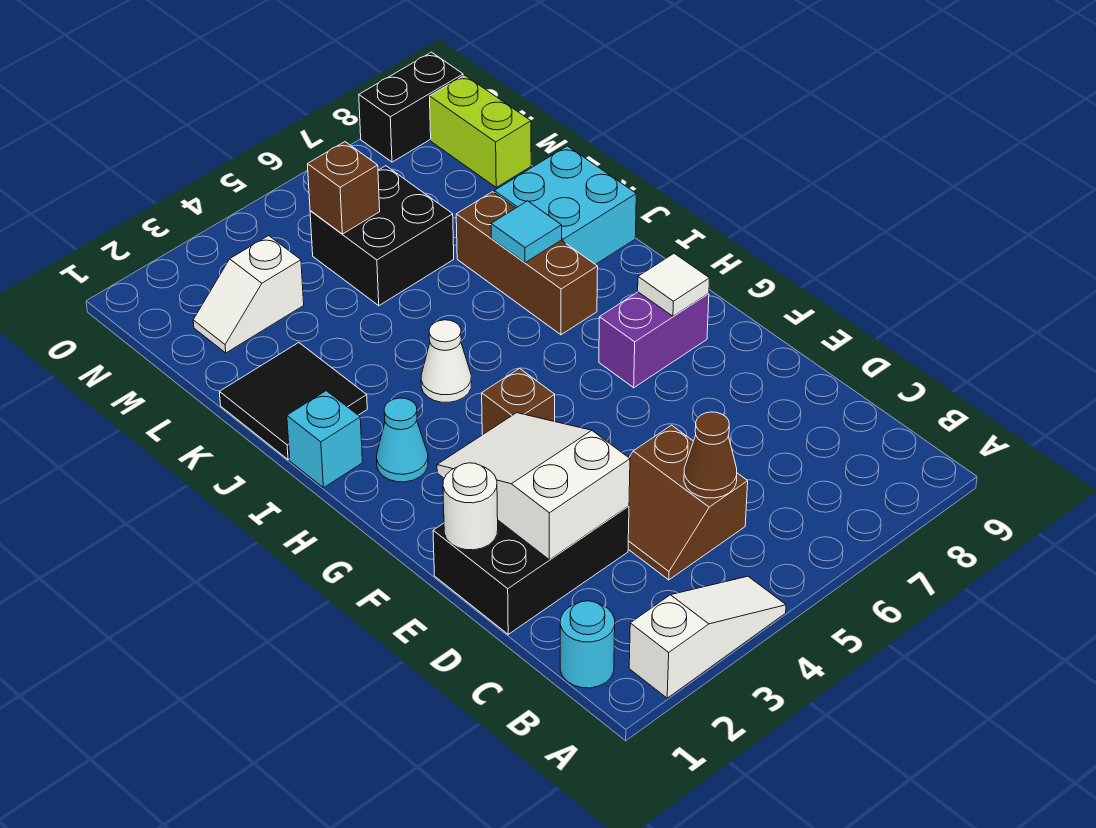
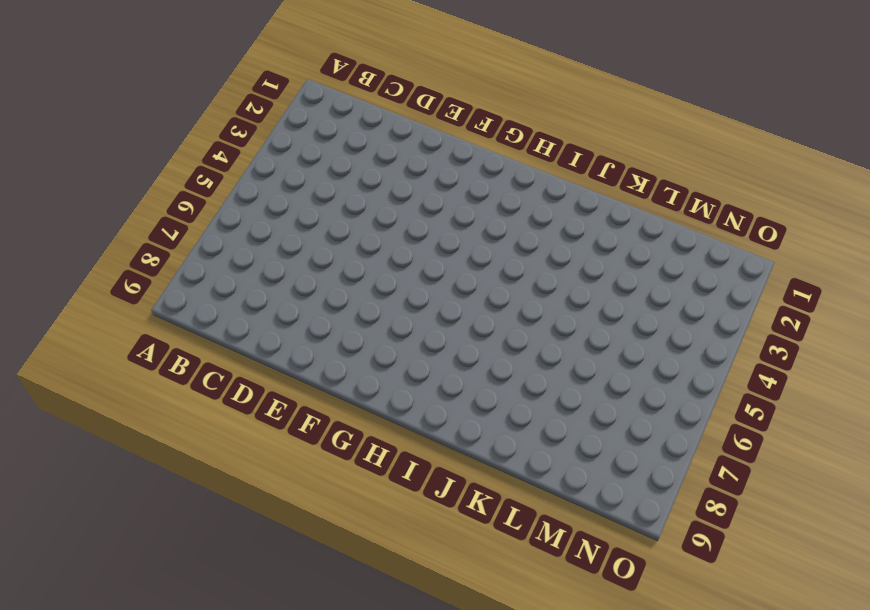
none -> white slope A2:A4 level 1 top 2
none -> cyan round brick B1 level 1
none -> brown slope C4:D5 level 1 top 5

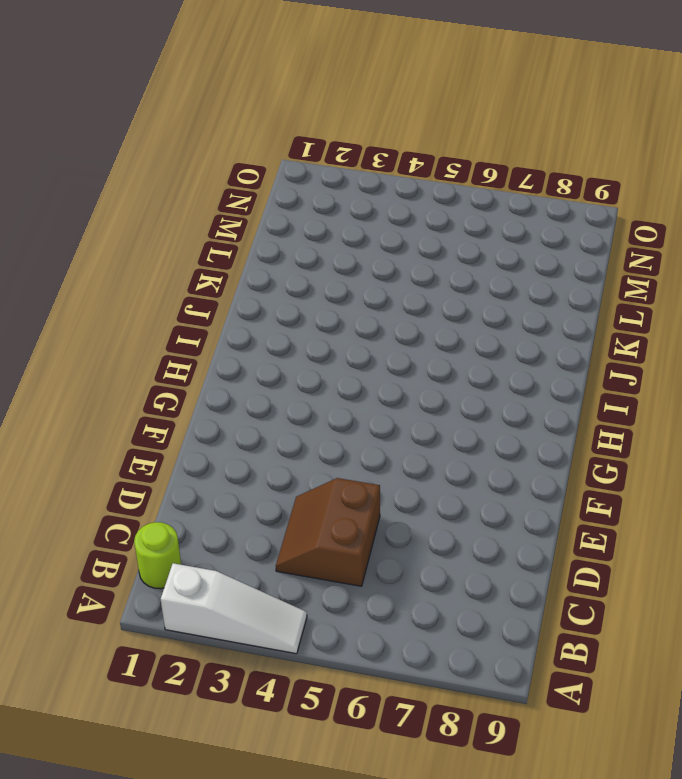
lime round brick B1 level 1 -> cyan round brick B1 level 1
none -> black brick D1:E3 level 1
none -> brown brick G4 level 1
none -> purple brick G7:G8 level 1

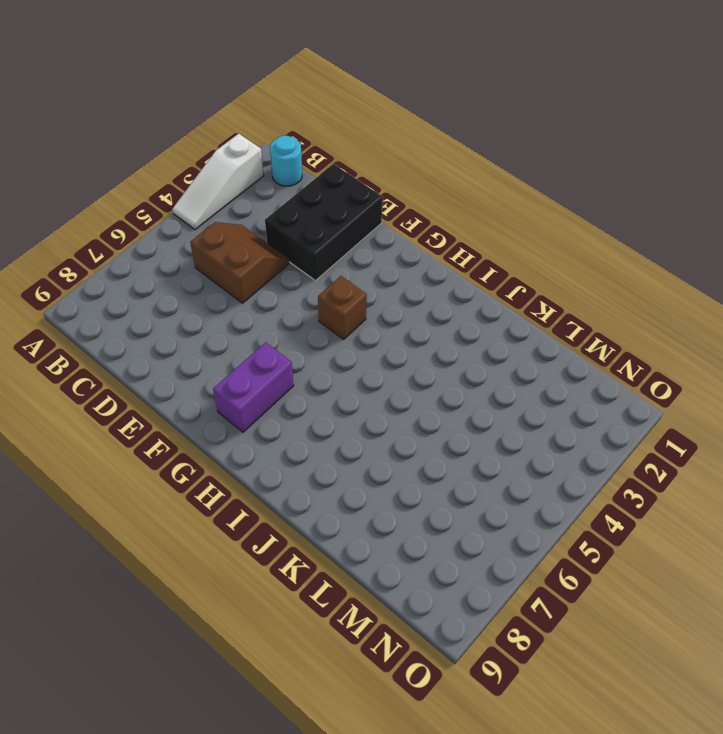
none -> cyan cone H2 level 1
none -> cyan brick I1 level 1
none -> white cone I4 level 1

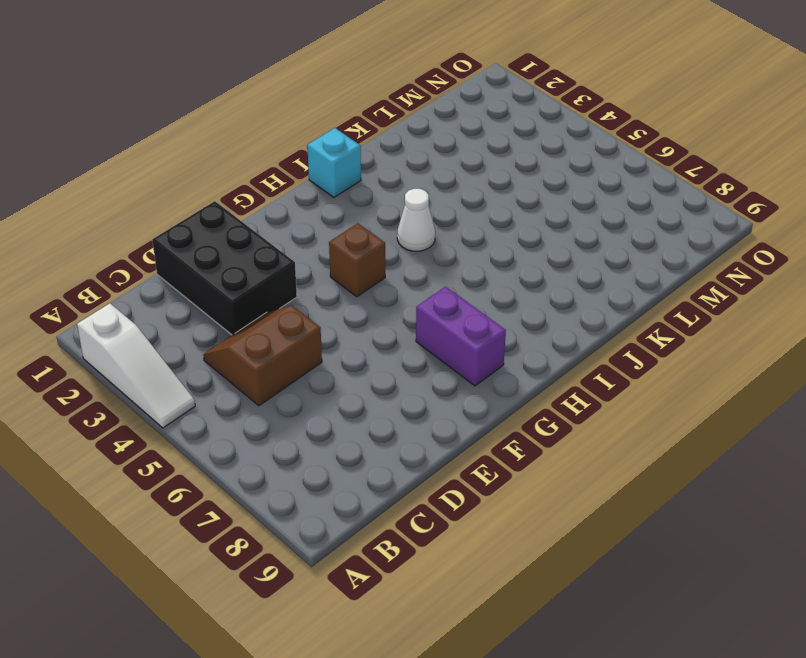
none -> cyan round brick B1 level 1
none -> cyan cone H2 level 1
none -> brown brick I7:K7 level 1

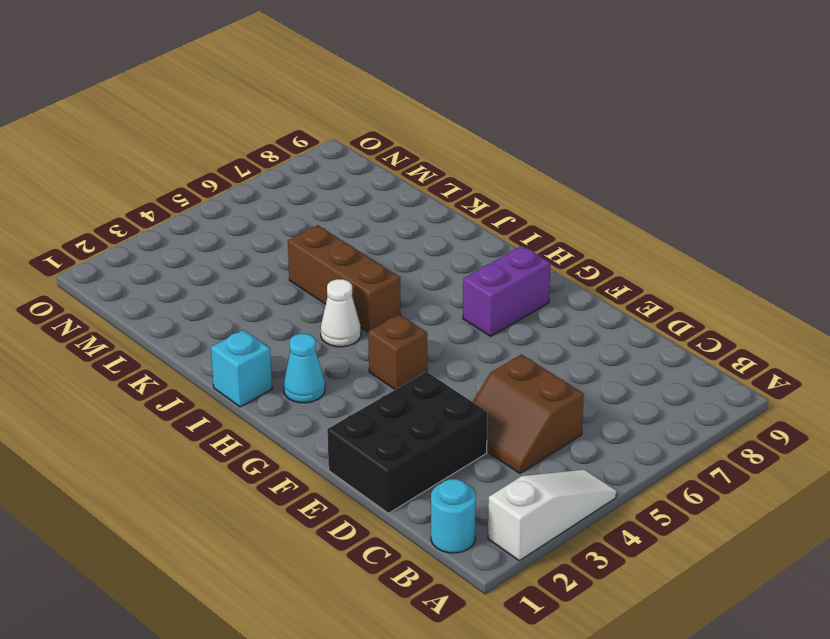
brown brick I5:K5 level 1 -> brown brick I7:K7 level 1
none -> black tile J1:K2 level 1
none -> cyan brick J8:K9 level 1
none -> black brick L5:M6 level 1

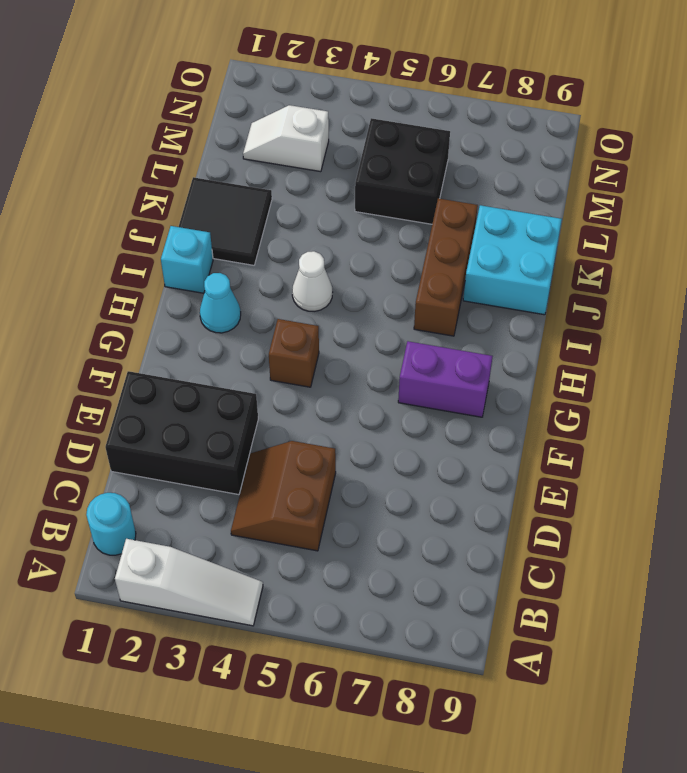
none -> lime brick M9:N9 level 1
none -> black brick O8:O9 level 1
none -> brown cone C5 level 2

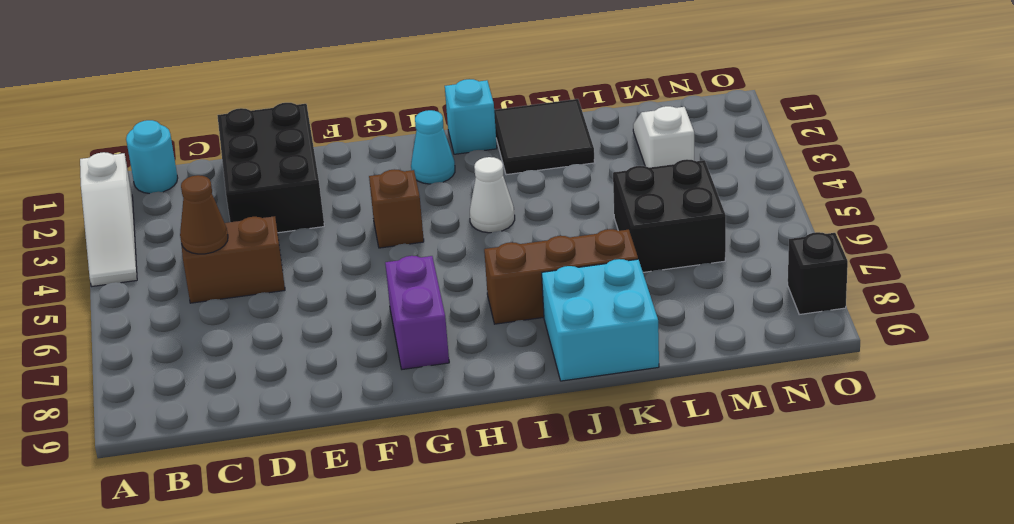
black brick O8 level 1 -> black brick O8:O9 level 1
none -> lime brick M9:N9 level 1
none -> white slope D2:F3 level 2 top D
none -> white round brick E1 level 2

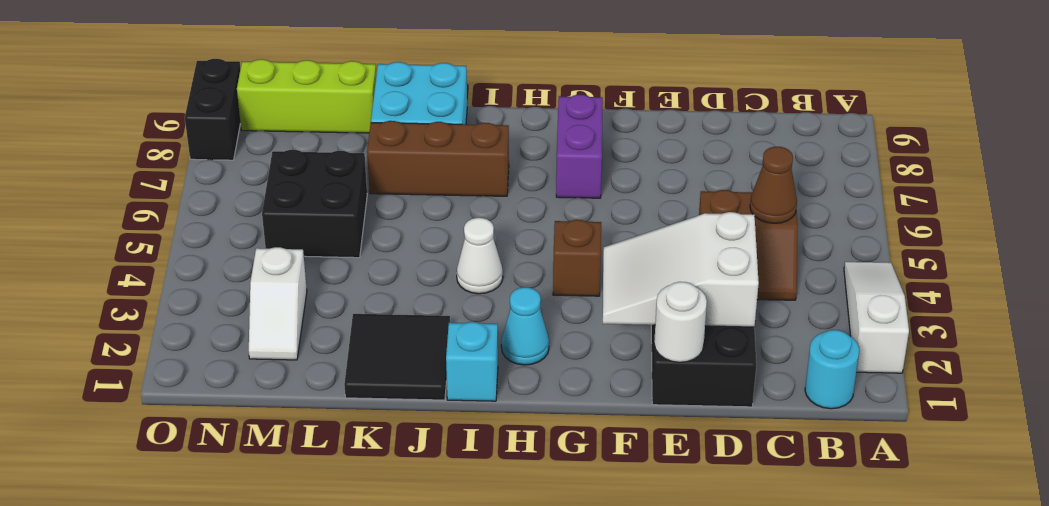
lime brick L9:N9 level 1 -> lime brick M9:N9 level 1
none -> white tile G8 level 2
none -> cyan tile J7 level 2
none -> brown brick M5 level 2

